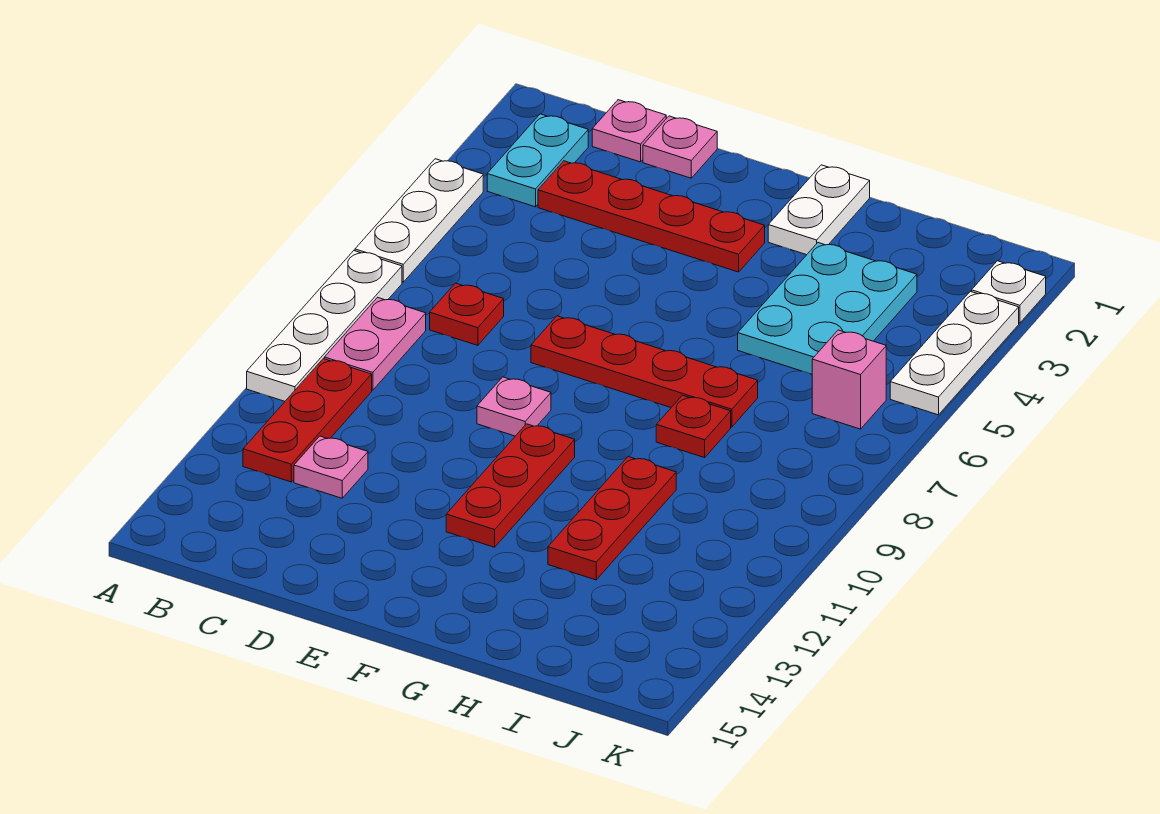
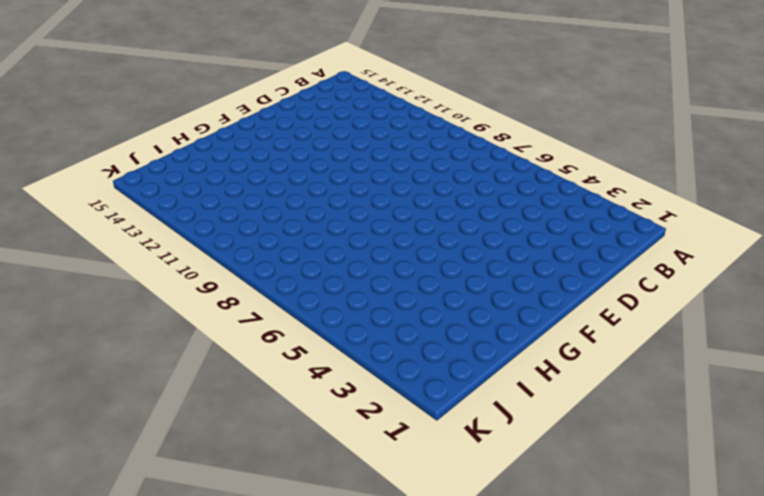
none -> white plate A4:A6 level 1
none -> white plate A7:A10 level 1
none -> cyan plate B2:B3 level 1

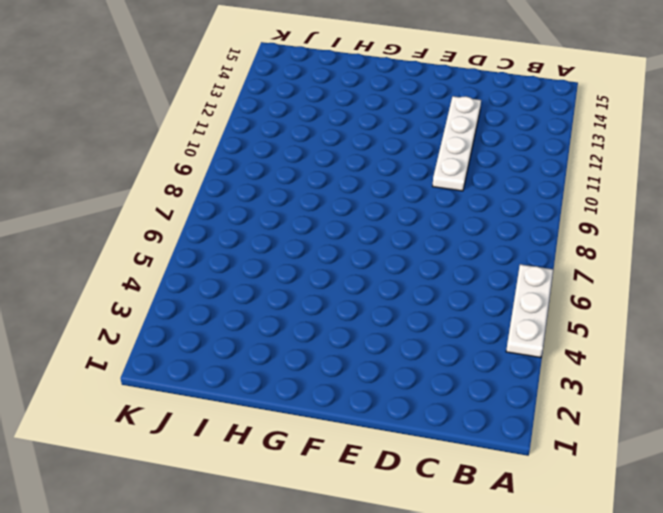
white plate D10:D13 level 1 -> white plate A7:A10 level 1
none -> cyan plate B2:B3 level 1
none -> pink plate B8:B9 level 1
none -> red plate B10:B12 level 1

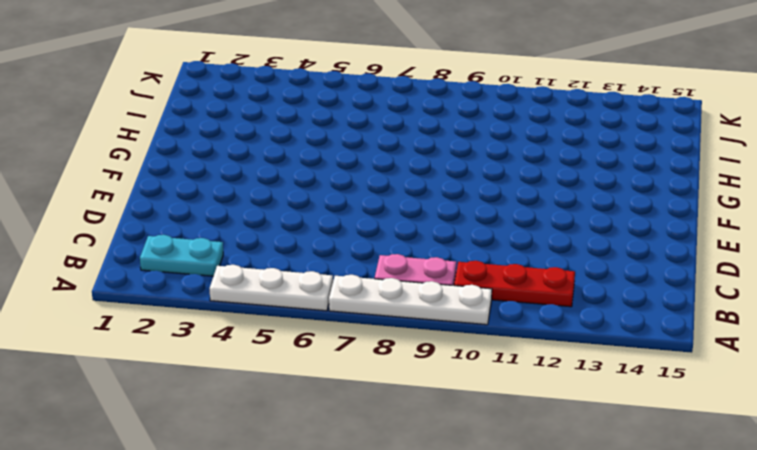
none -> pink plate C1 level 1
none -> red plate C3:F3 level 1
none -> red plate C7 level 1

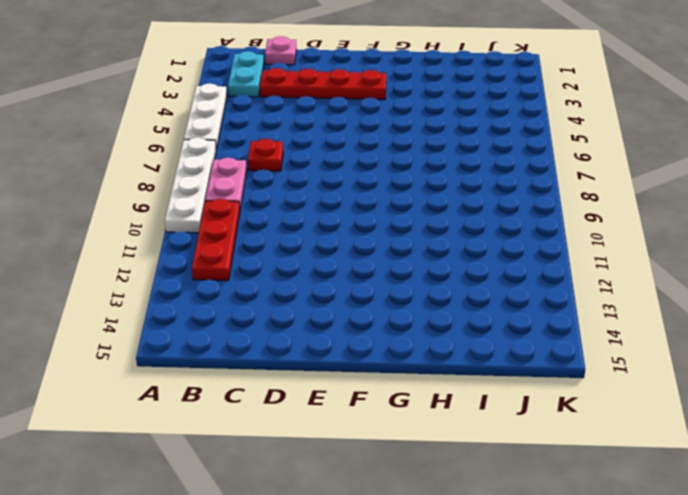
none -> pink plate C12 level 1
none -> pink plate D1 level 1
none -> red plate E7:H7 level 1

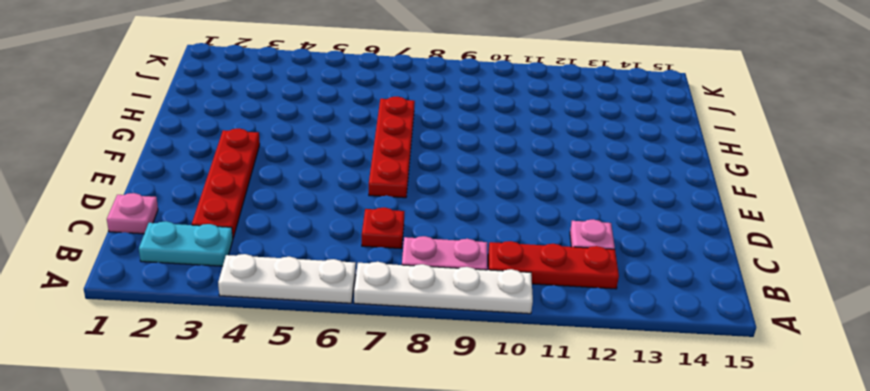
none -> pink plate D1 level 1
none -> pink plate E9 level 1
none -> red plate F10:F12 level 1

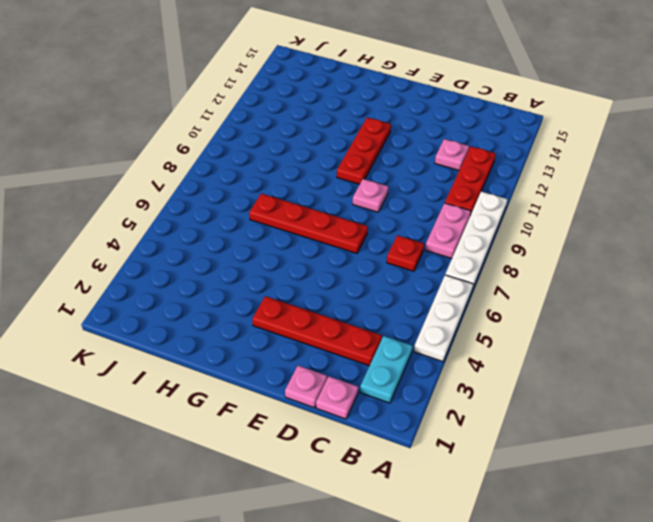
none -> white plate G1:G2 level 1
none -> cyan plate H3:I5 level 1
none -> red plate H8 level 1

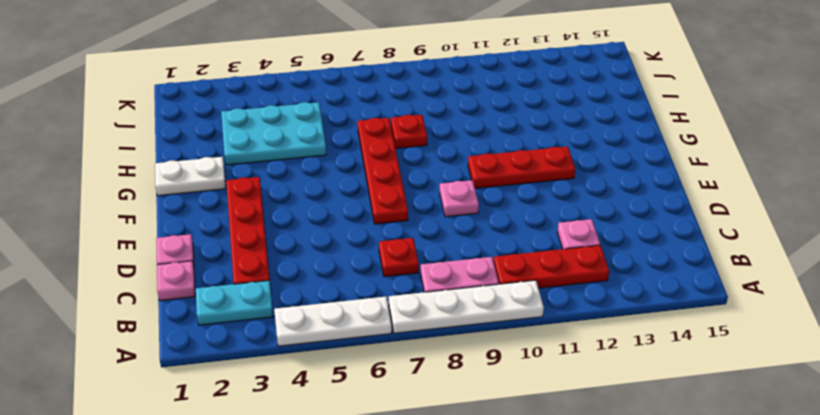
none -> red plate H10:H12 level 1
none -> pink brick J6 level 1
none -> white plate K2 level 1

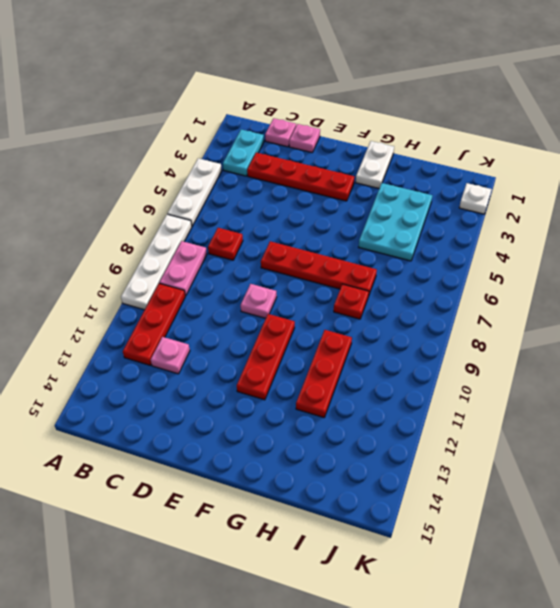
none -> pink brick J6 level 1
none -> white plate K3:K5 level 1

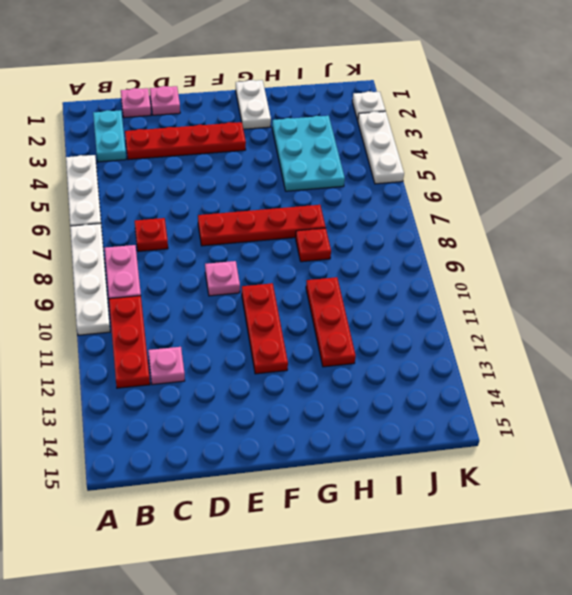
none -> pink brick J6 level 1

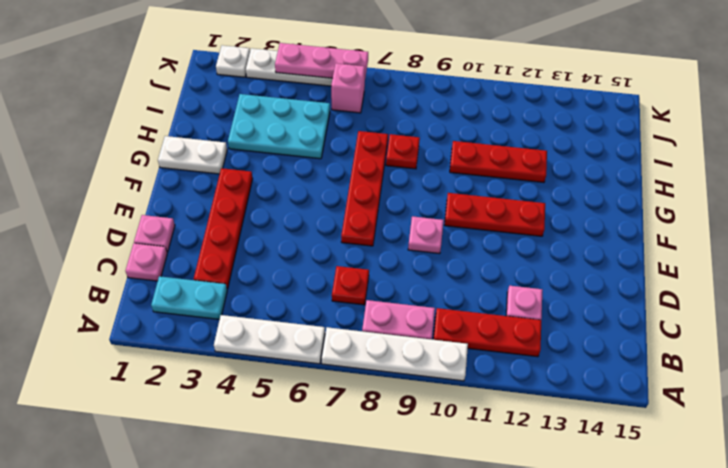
pink plate K4:K6 level 2 -> none

